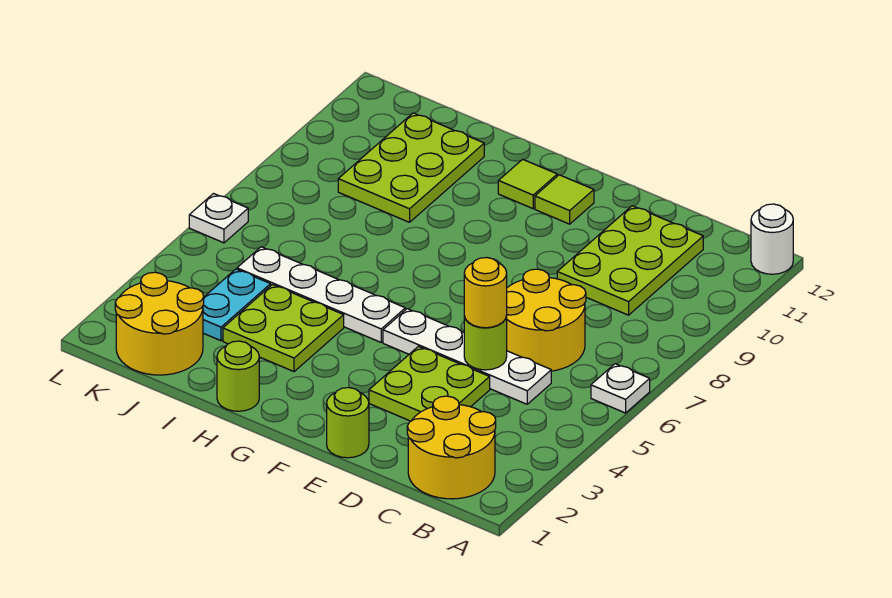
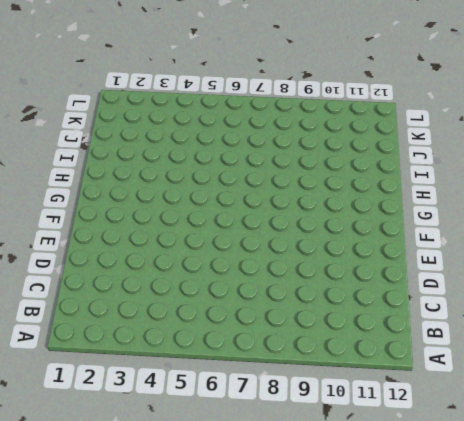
none -> white plate A6 level 1
none -> white round brick A12 level 1
none -> yellow round brick B1:C2 level 1

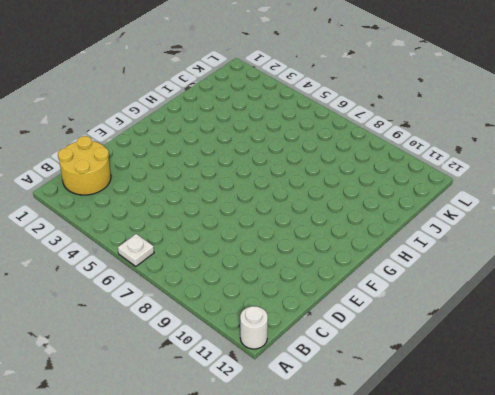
none -> white plate C5:F5 level 1
none -> yellow round brick C6:D7 level 1
none -> lime plate C9:D11 level 1

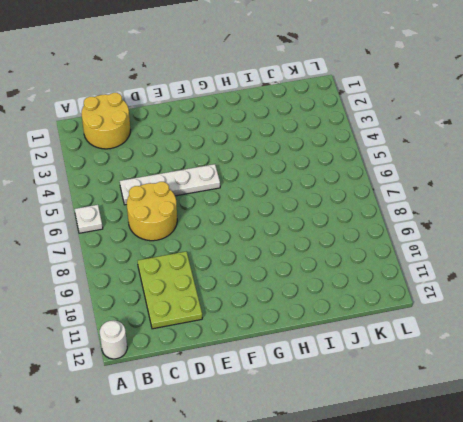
none -> lime plate D3:E4 level 1
none -> lime round brick E1 level 1
none -> lime tile F11 level 1

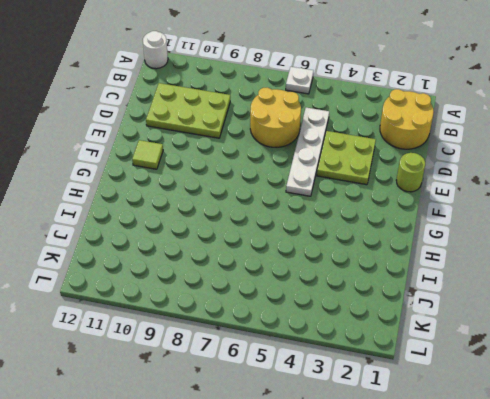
none -> white plate G5:J5 level 1
none -> lime tile G11 level 1
none -> lime round brick H1 level 1

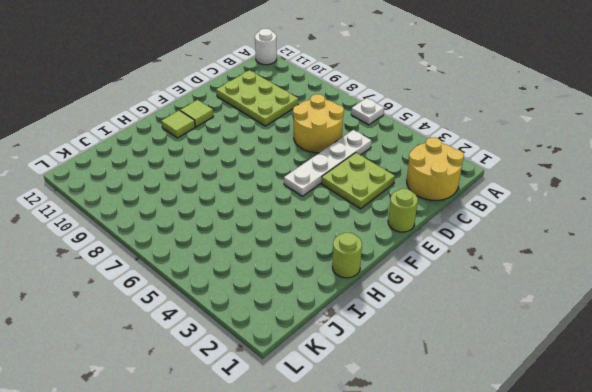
none -> white plate G5:J5 level 1
none -> lime plate H3:I4 level 1
none -> lime plate I9:J11 level 1

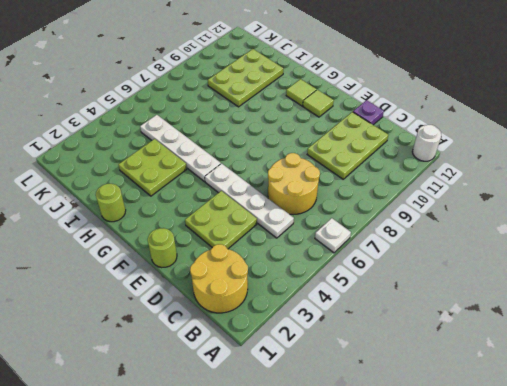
purple plate D12 level 1 -> none
none -> yellow round brick J1:K2 level 1
none -> cyan plate J3:J4 level 1
none -> white plate L6 level 1

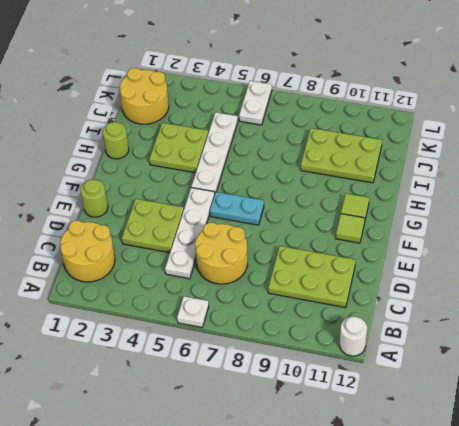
cyan plate F6:F7 level 1 -> cyan plate J3:J4 level 1
white plate K6:L6 level 1 -> white plate L6 level 1
none -> lime round brick D5 level 2
none -> yellow round brick D5 level 3

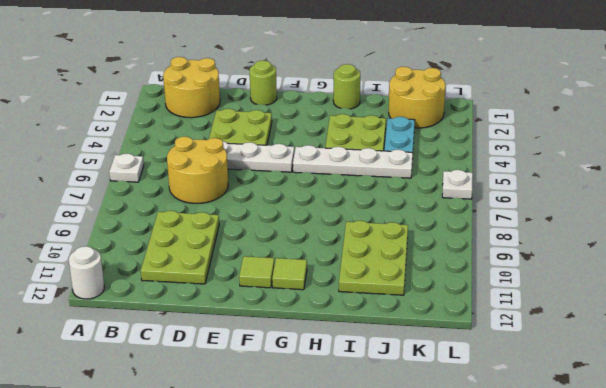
none -> lime round brick D5 level 2
none -> yellow round brick D5 level 3

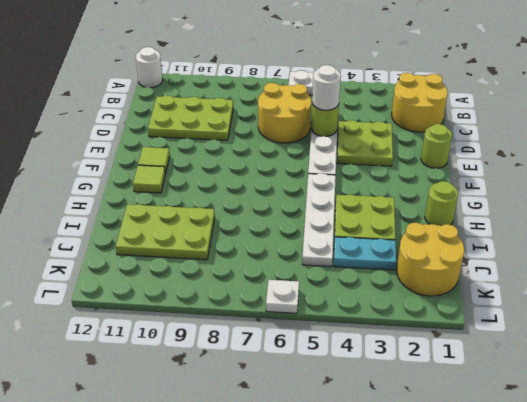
white round brick D5 level 3 -> yellow round brick D5 level 3

